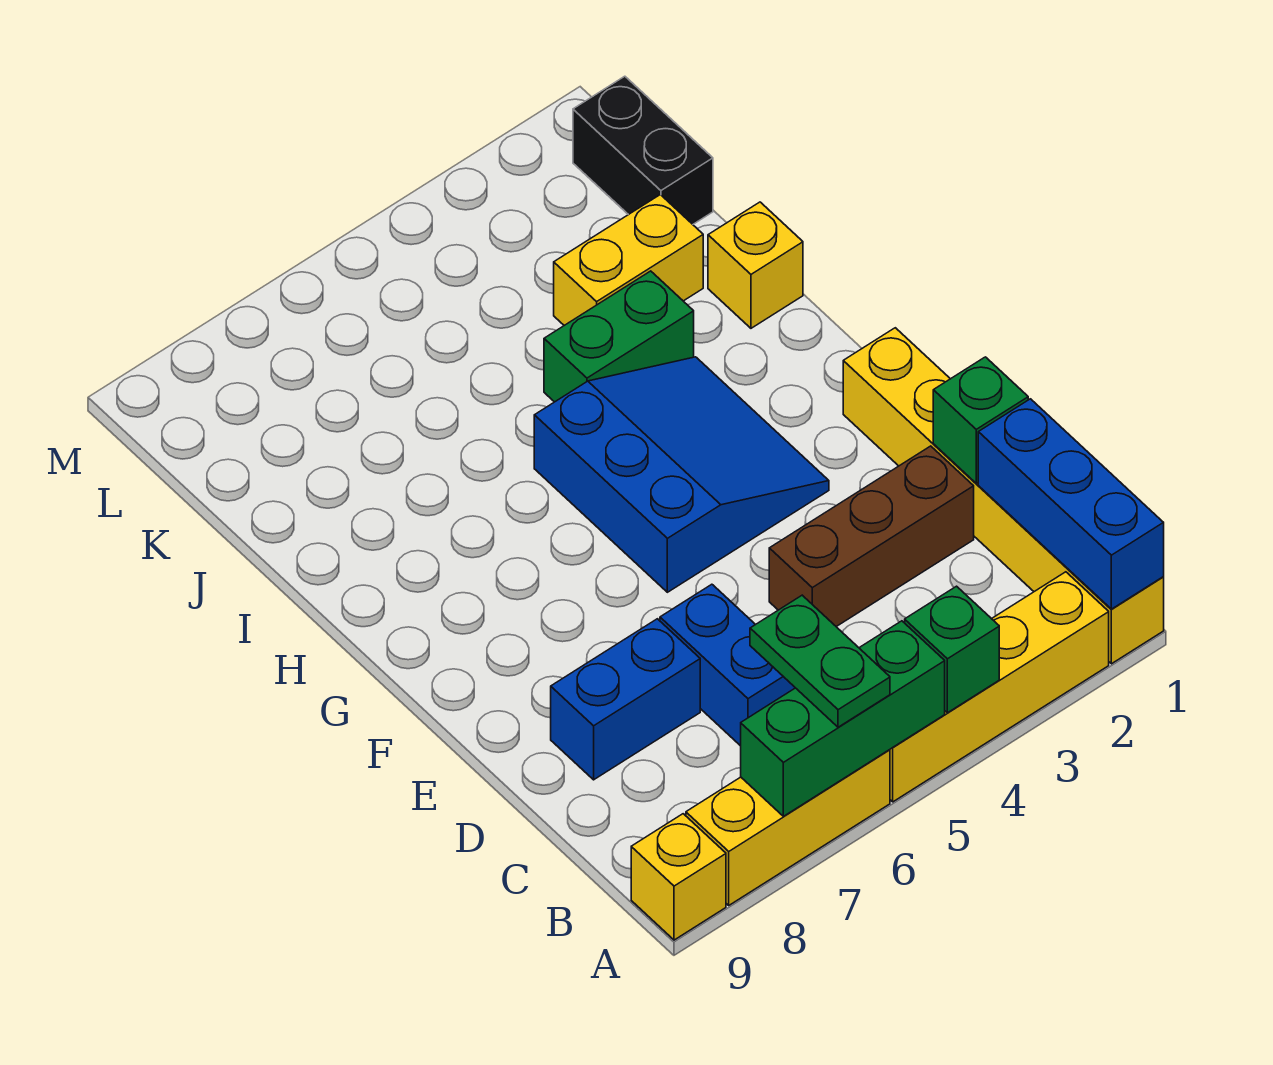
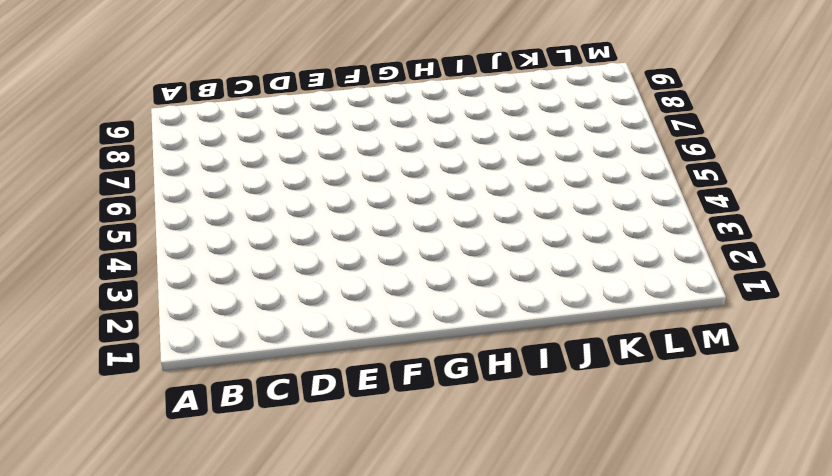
none -> yellow brick A1:F1 level 1
none -> yellow brick A2:A5 level 1
none -> yellow brick A6:A8 level 1

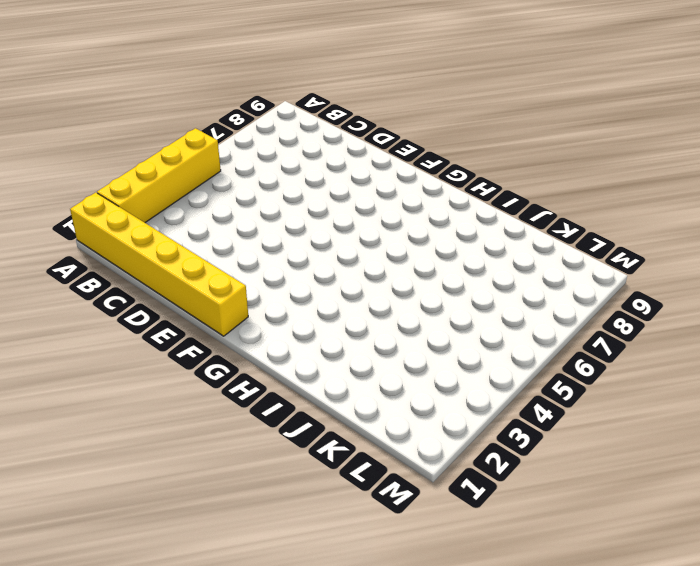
none -> yellow brick A6:A8 level 1
none -> yellow brick A9 level 1
none -> blue brick C6:D6 level 1

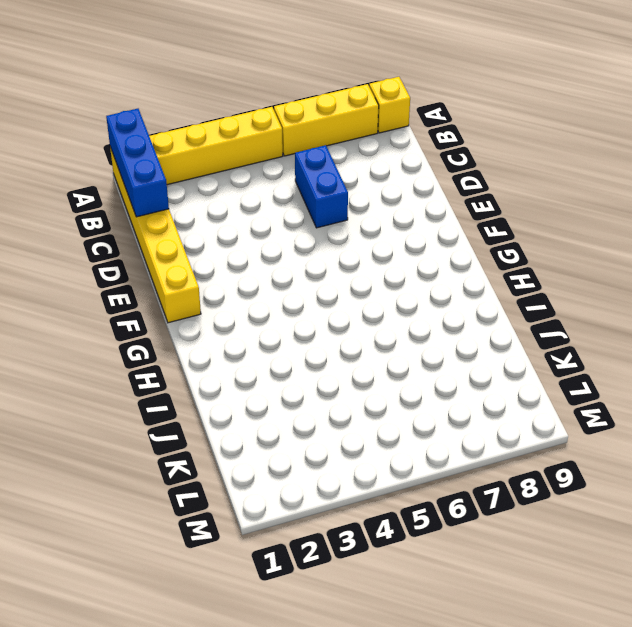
none -> brown brick D2:D4 level 1
none -> blue brick D7:D8 level 1
none -> blue slope F3:H5 level 1 top 5

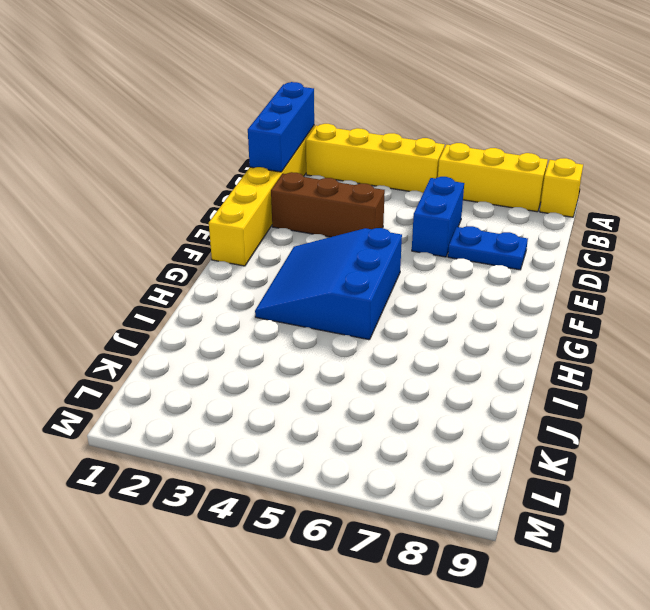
blue plate D7:D8 level 1 -> blue brick D7:D8 level 1
none -> yellow brick I1 level 1
none -> green brick I3:I4 level 1
none -> yellow brick J2:J3 level 1

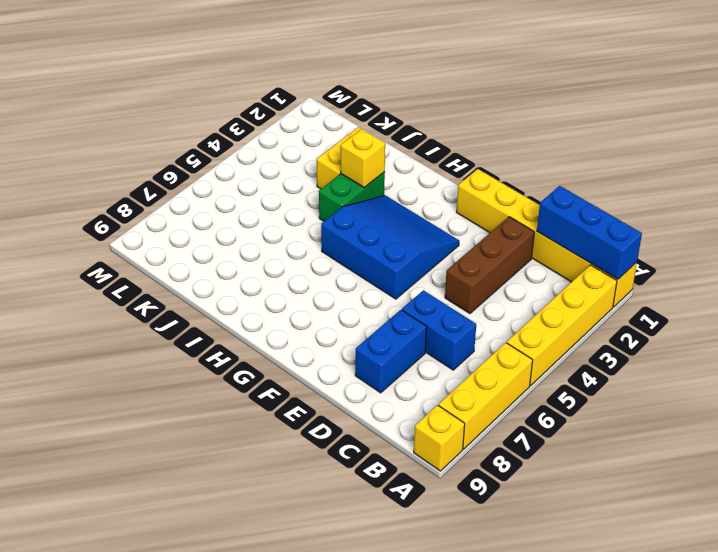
yellow brick I3 level 2 -> yellow brick I1 level 1
none -> black brick K1:L1 level 1
none -> green brick A4 level 2
none -> green brick A5:A7 level 2

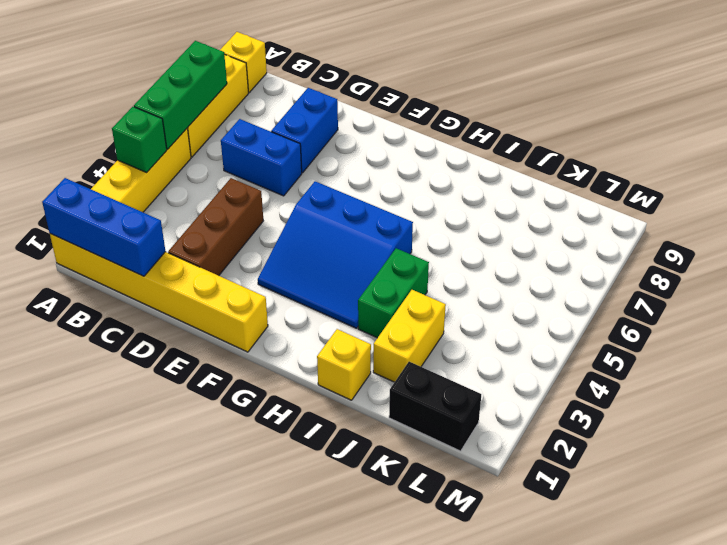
none -> green brick D1 level 2
none -> green plate A6:B6 level 3

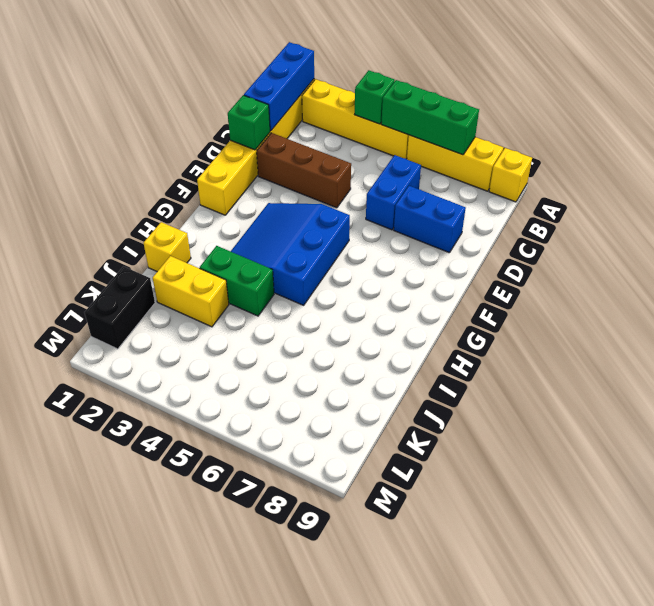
none -> green plate A6:B6 level 3

